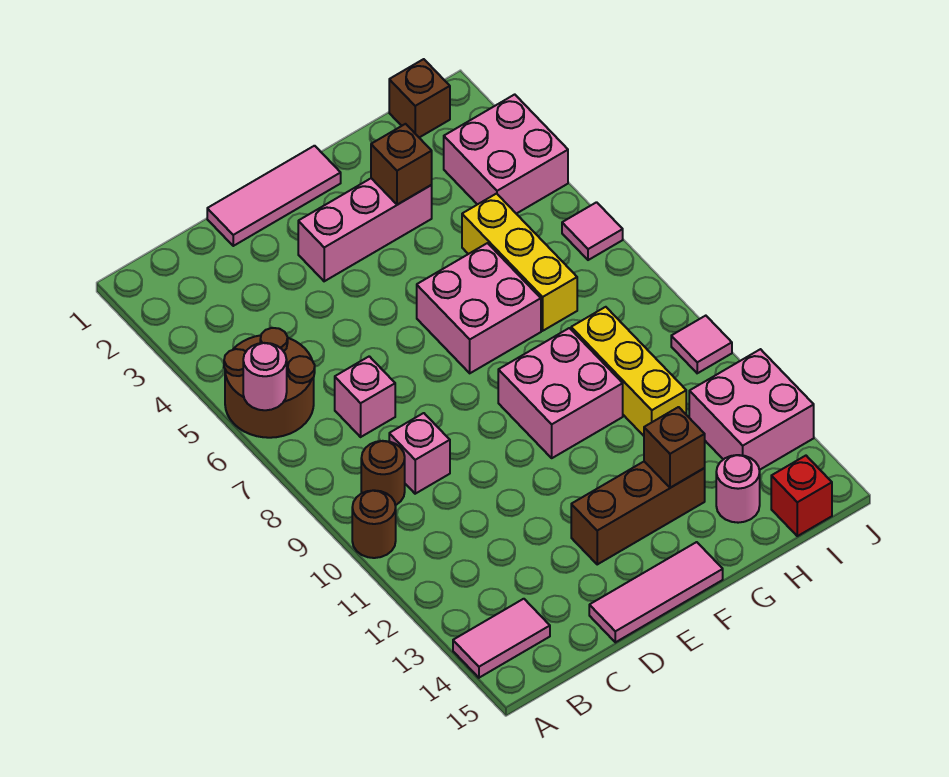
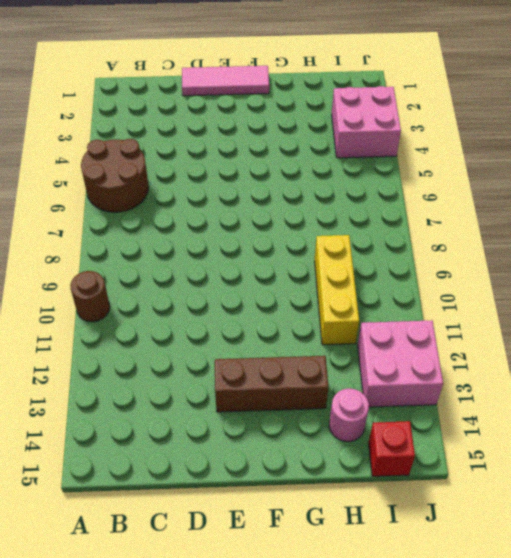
none -> pink tile A14:B14 level 1
none -> brown round brick B9 level 1
none -> pink brick C7 level 1

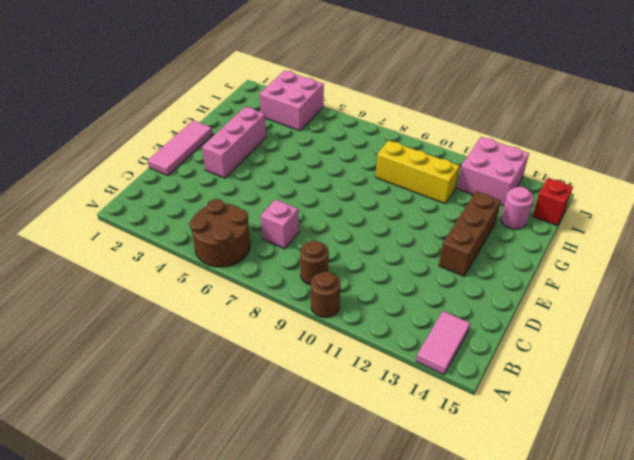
none -> pink brick C9 level 1
none -> pink tile D15:F15 level 1
none -> pink brick F6:G7 level 1

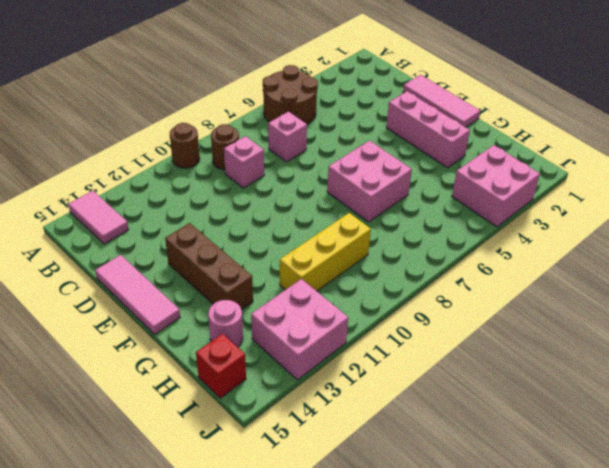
none -> pink brick F9:G10 level 1
none -> yellow brick H5:H7 level 1
none -> brown brick I1 level 1

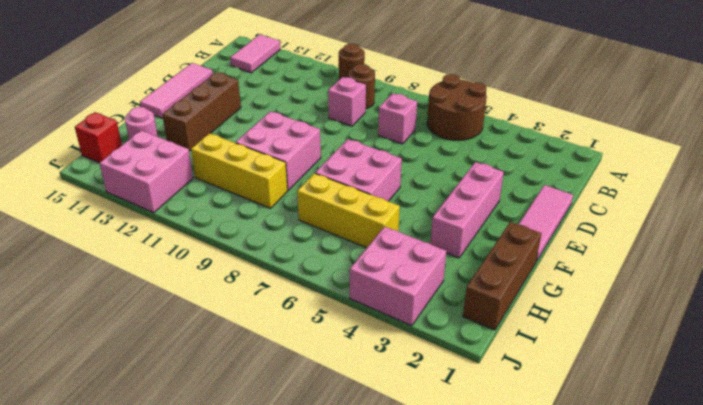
brown brick G1:I1 level 1 -> brown brick I1 level 1
none -> pink tile J6 level 1
none -> pink tile J10 level 1
none -> pink round brick A6 level 2

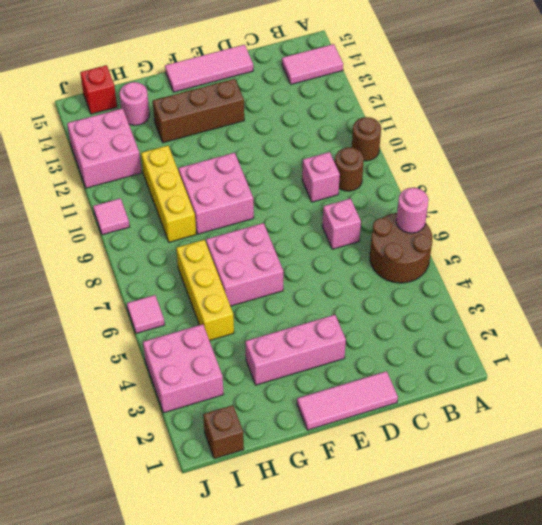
none -> brown brick G3 level 2
none -> brown brick G13 level 2

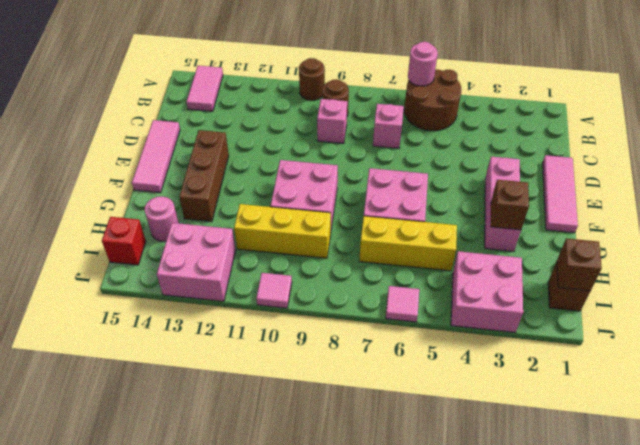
brown brick I1 level 2 -> brown brick G13 level 2

